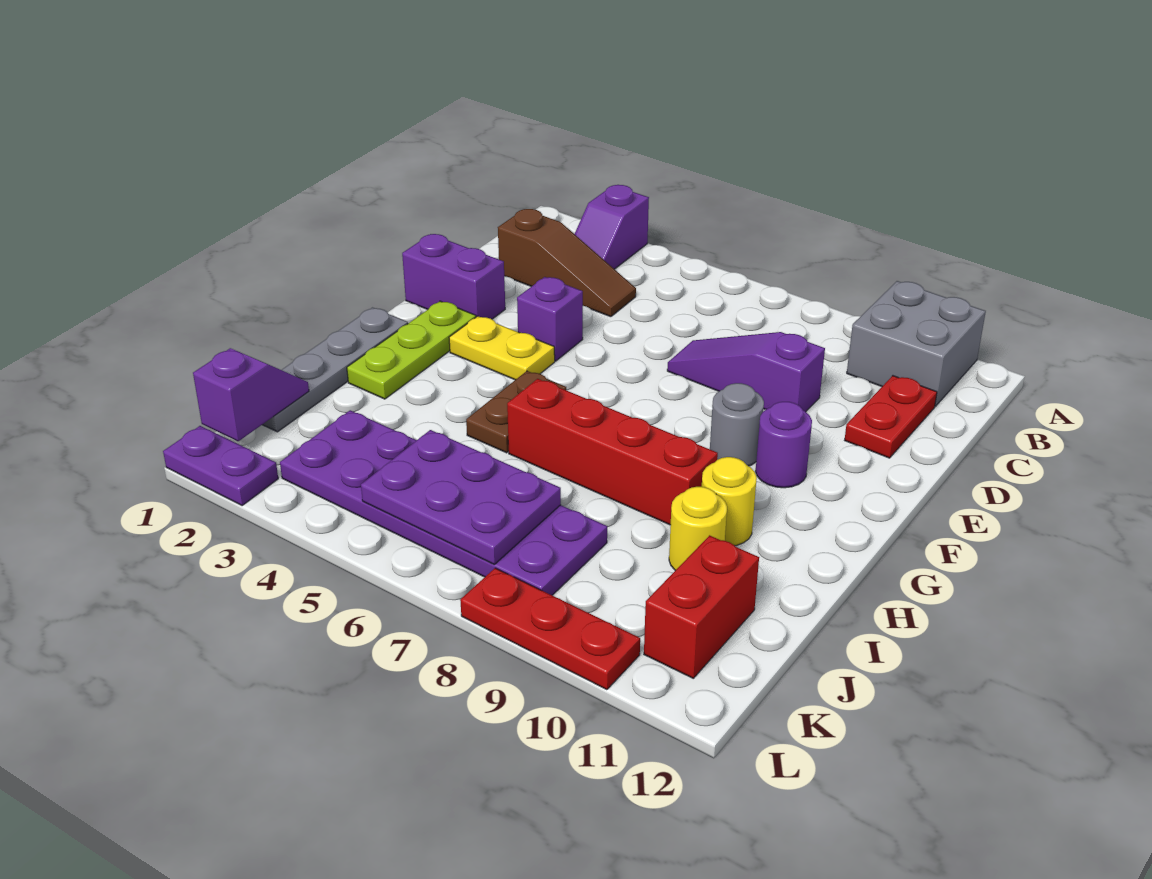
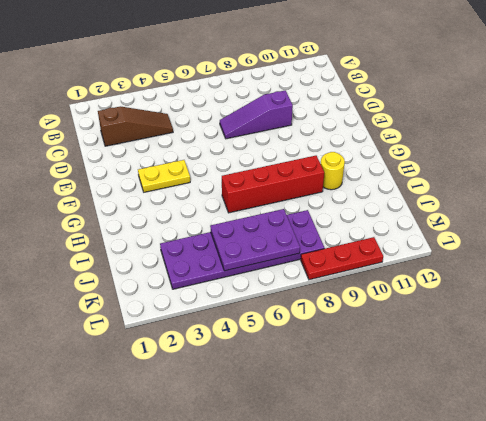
none -> purple slope A3:B3 level 1 top A
none -> grey brick A10:B11 level 1
none -> red plate C11:D11 level 1

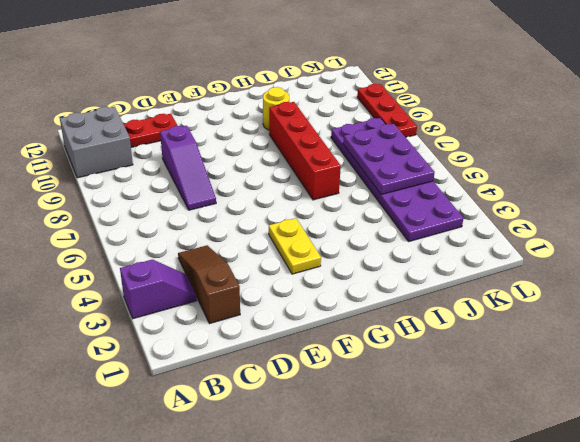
none -> purple brick E1:E2 level 1
none -> purple brick E4 level 1
none -> lime plate F2:H2 level 1

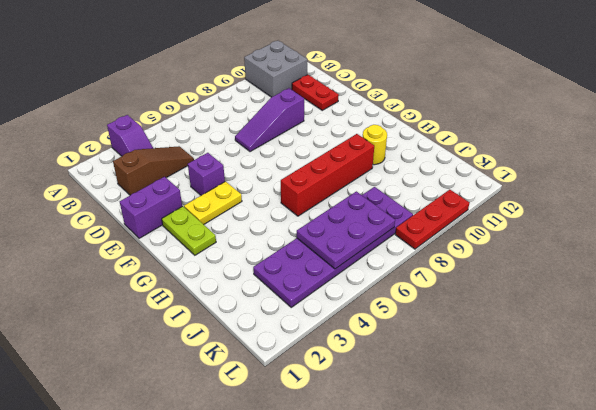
lime plate F2:G2 level 1 -> lime plate F2:H2 level 1
none -> grey round brick F9 level 1
none -> purple round brick F10 level 1
none -> grey plate G1:J1 level 1

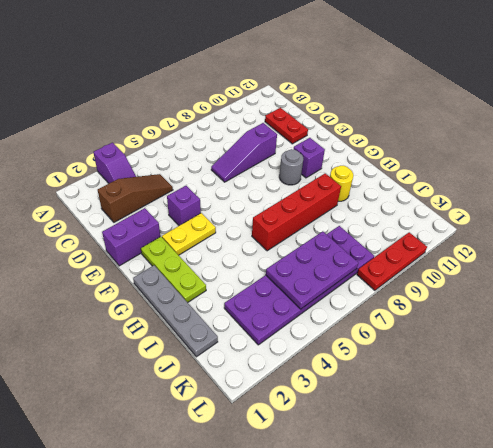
purple brick F10 level 1 -> purple round brick F10 level 1
none -> grey brick A10:B11 level 1
none -> brown plate G5:H5 level 1
none -> yellow round brick I10 level 1

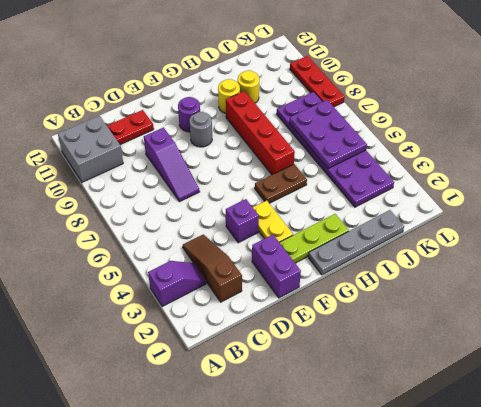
none -> red brick J11:K11 level 1
none -> purple plate L1:L2 level 1
none -> purple slope J1:K1 level 2 top K

